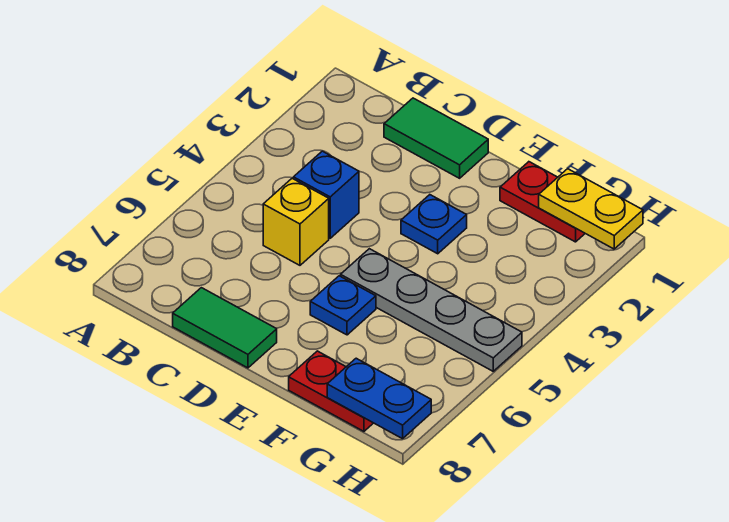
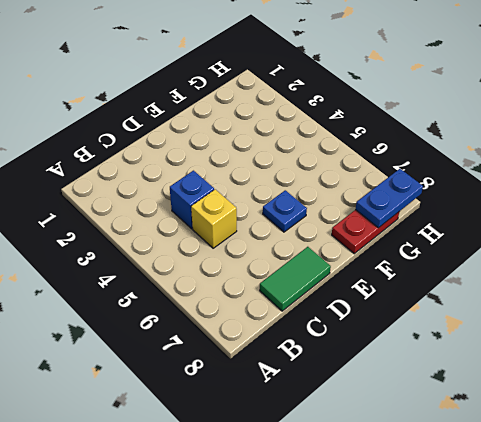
none -> green tile C1:D1 level 1
none -> blue plate E3 level 1

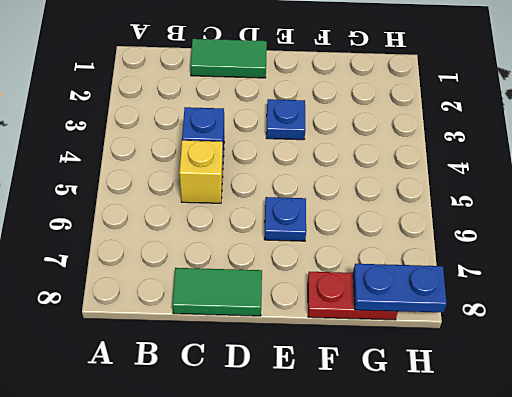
none -> grey plate E5:H5 level 1
none -> red plate F1:G1 level 1

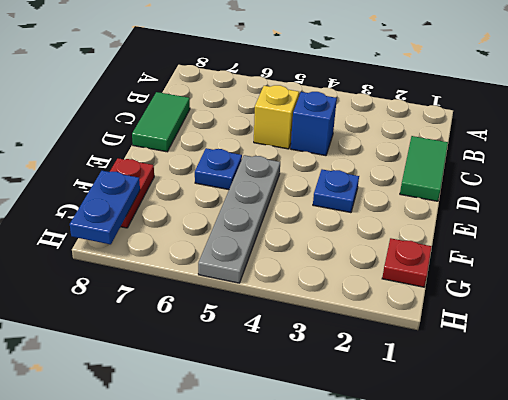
red plate G1 level 1 -> red plate F1:G1 level 1
none -> yellow plate G1:H1 level 2

